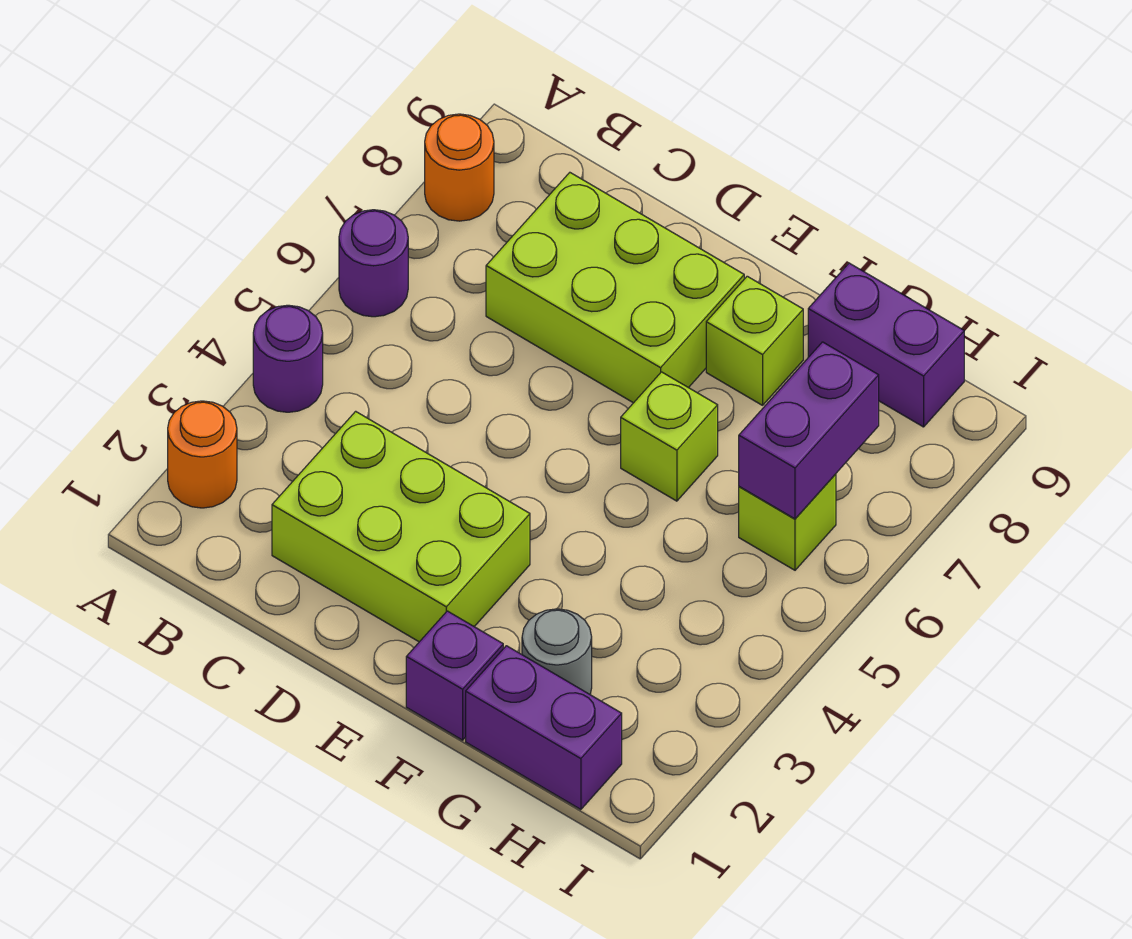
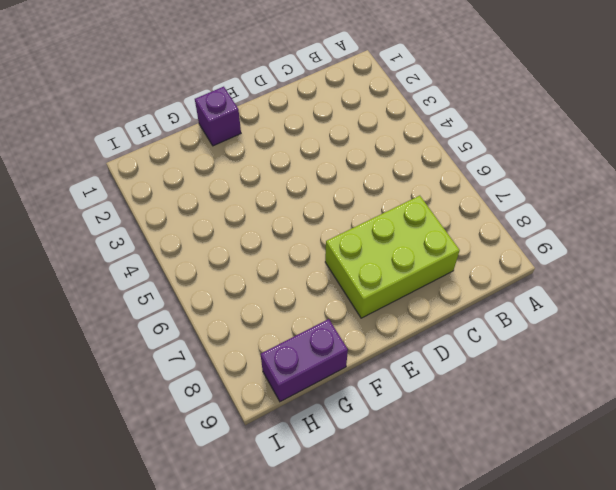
none -> orange round brick A2 level 1
none -> purple round brick A4 level 1
none -> purple round brick A6 level 1

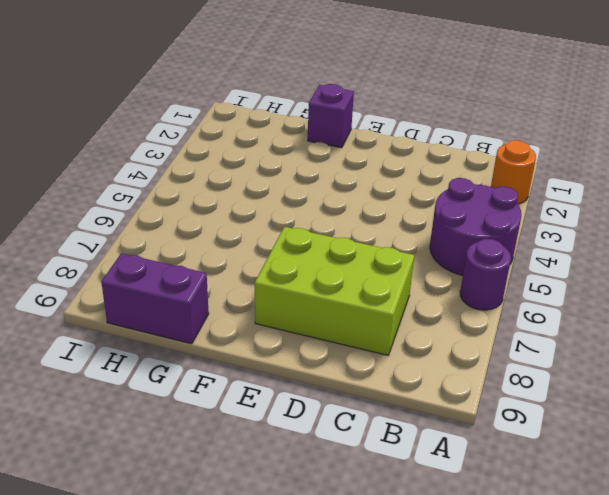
purple round brick A4:B5 level 1 -> purple round brick A4 level 1
none -> orange round brick A8 level 1
none -> lime brick C2:E3 level 1
none -> lime brick F6 level 1

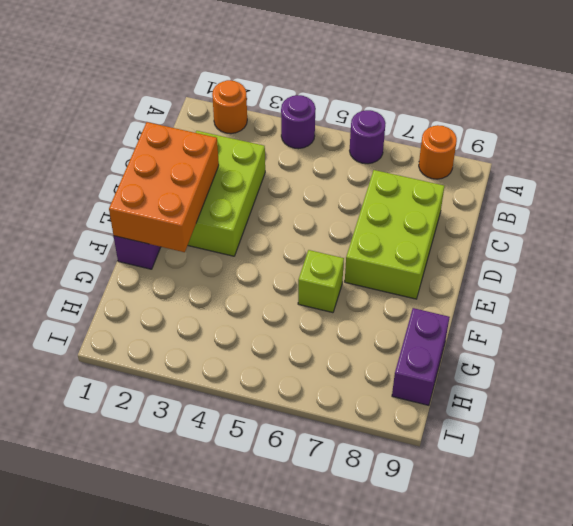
orange brick D1:F2 level 2 -> none
none -> lime brick F8 level 1
none -> purple brick G1:H1 level 1
none -> grey round brick G2 level 1

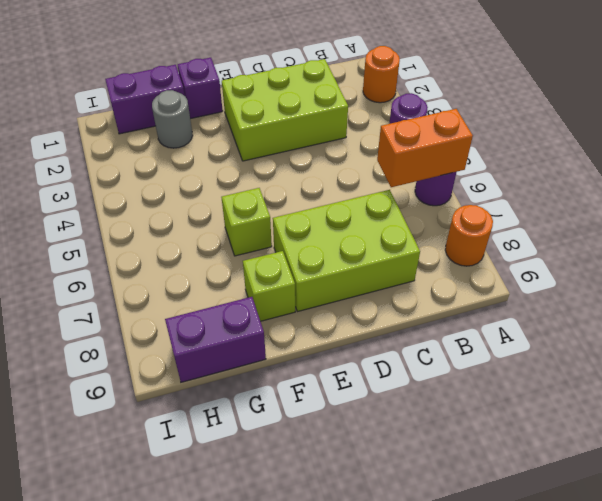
orange brick A6:B6 level 2 -> none
none -> lime brick H6 level 1
none -> purple brick H6:H7 level 2

